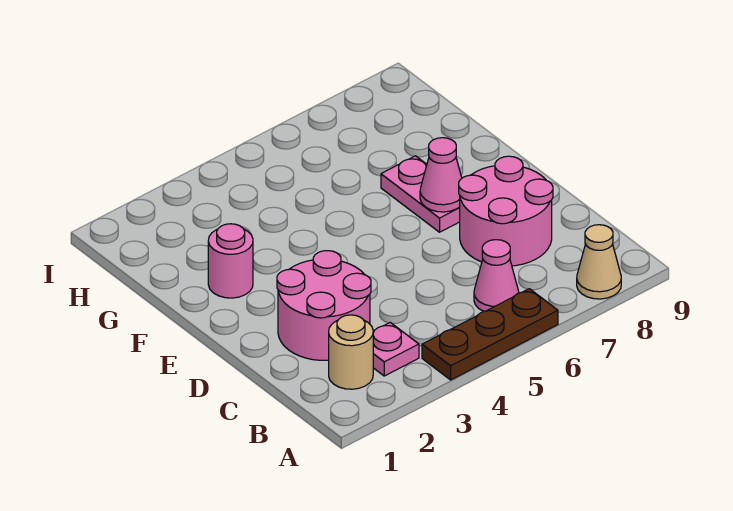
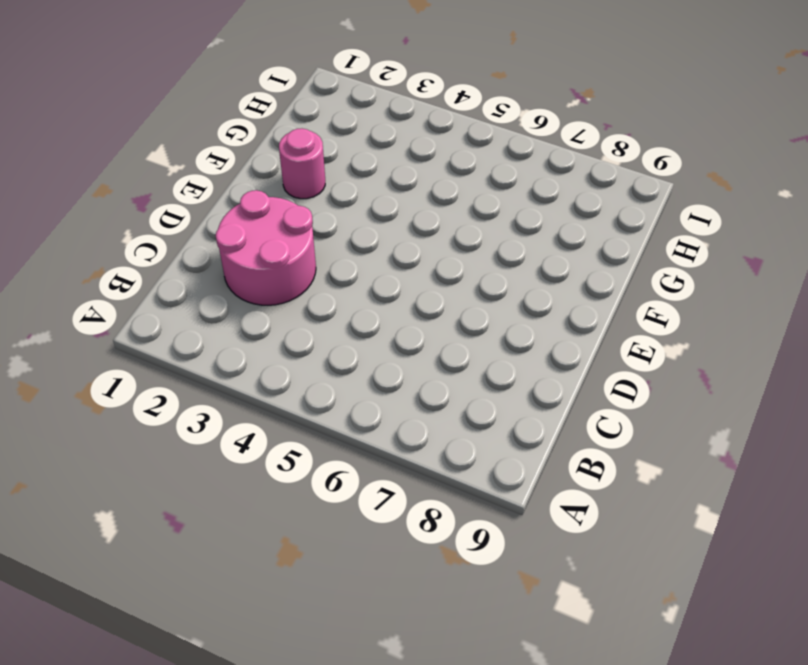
none -> brown plate A4:A6 level 1
none -> tan cone A8 level 1

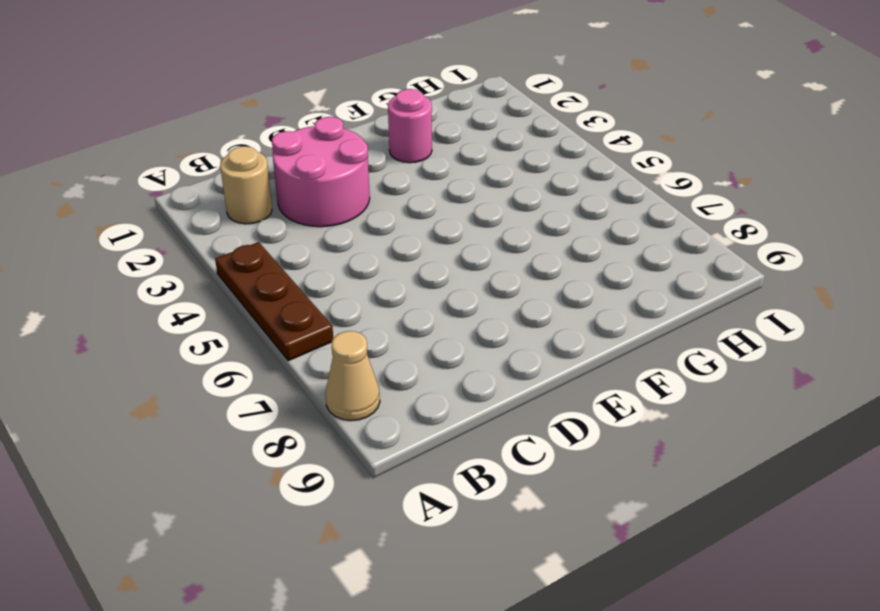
none -> pink plate B3 level 1
none -> pink cone B6 level 1

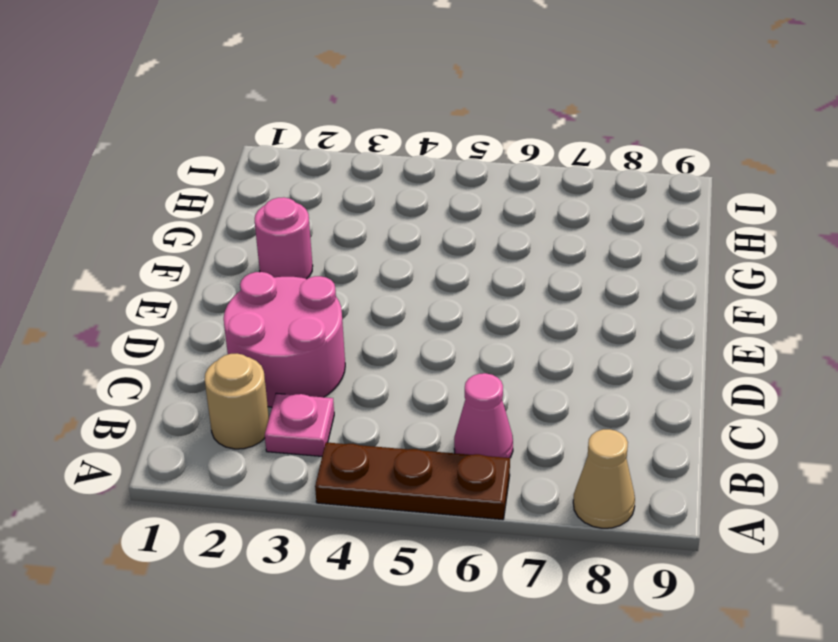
none -> pink round brick C7:D8 level 1
none -> pink plate E7:F7 level 1

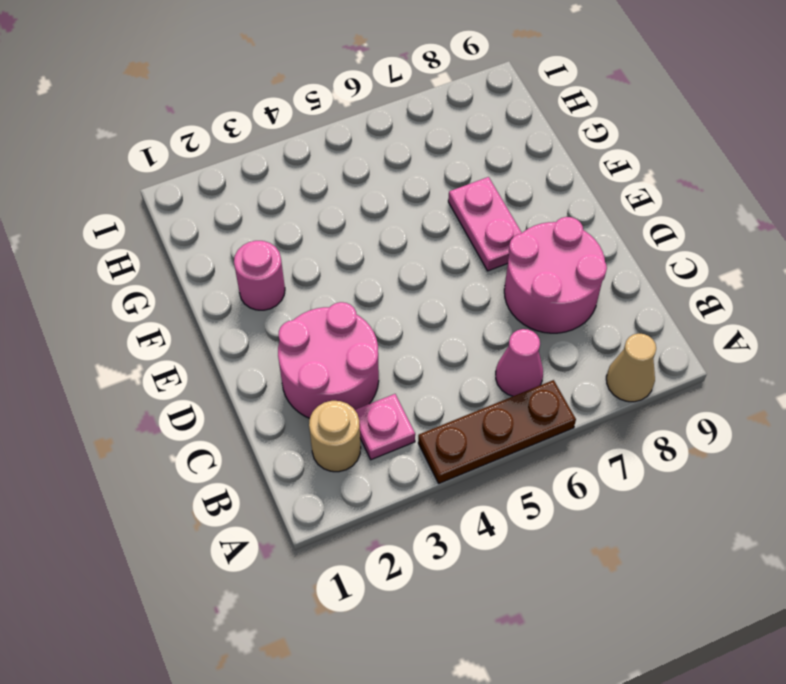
none -> pink cone E7 level 2

